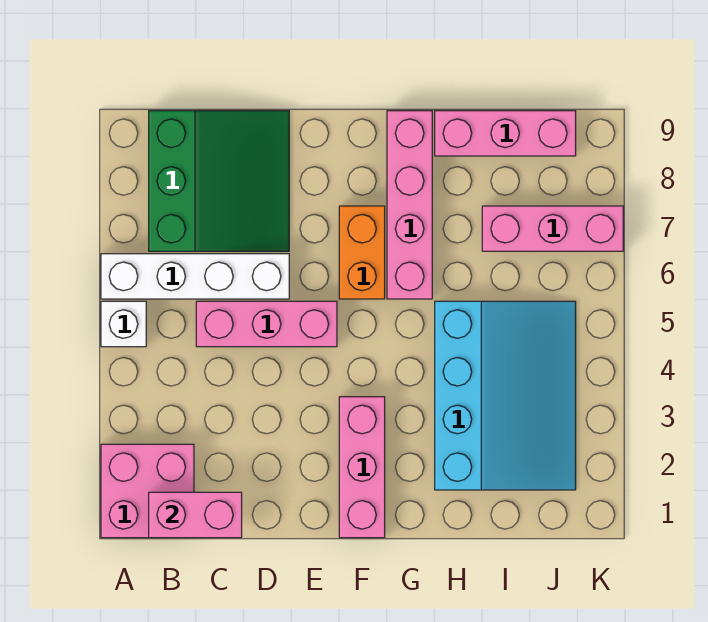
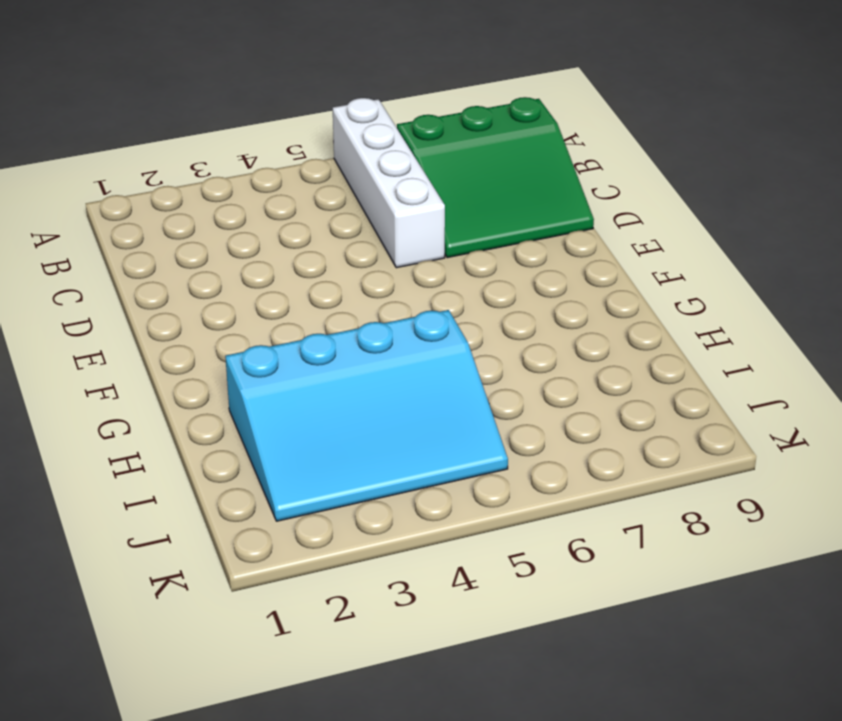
none -> pink brick A1:B2 level 1
none -> white brick A5 level 1
none -> pink brick C5:E5 level 1

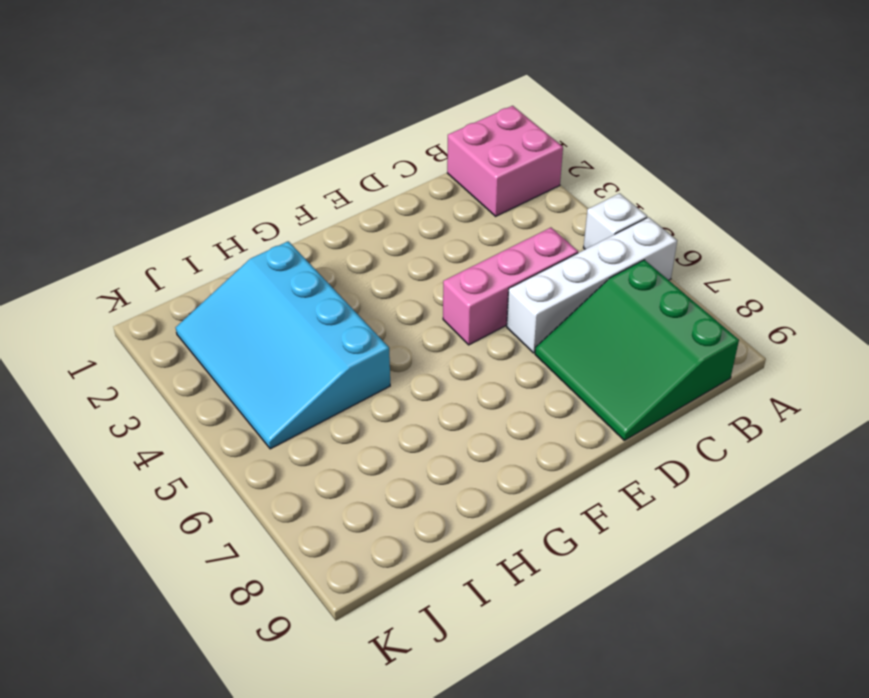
none -> pink brick F1:F3 level 1
none -> orange brick F6:F7 level 1
none -> pink brick G6:G9 level 1

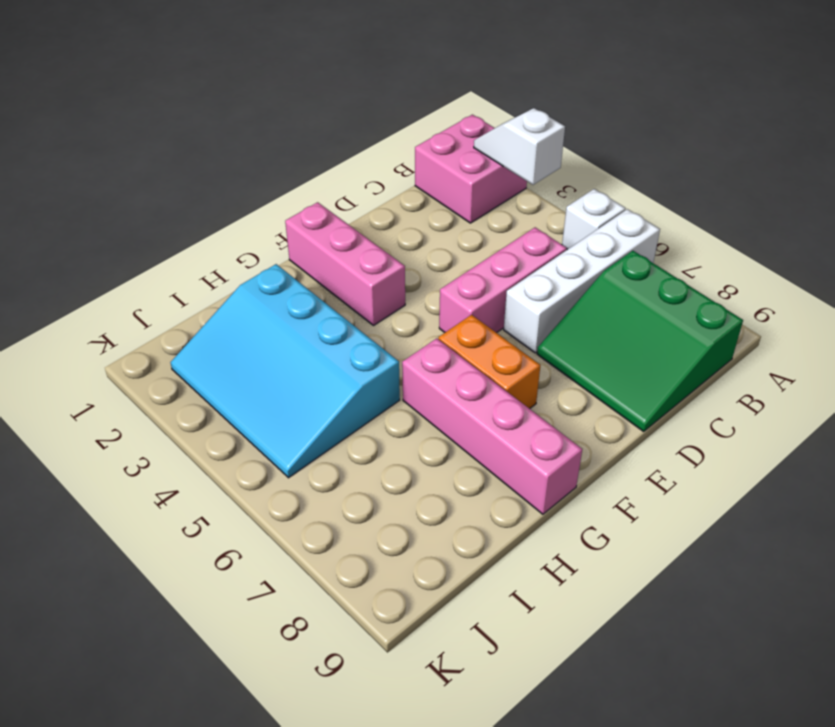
white slope A2:A3 level 2 top 3 -> none
none -> pink brick H9:J9 level 1
none -> pink brick I7:K7 level 1
none -> pink brick B1:C1 level 2

